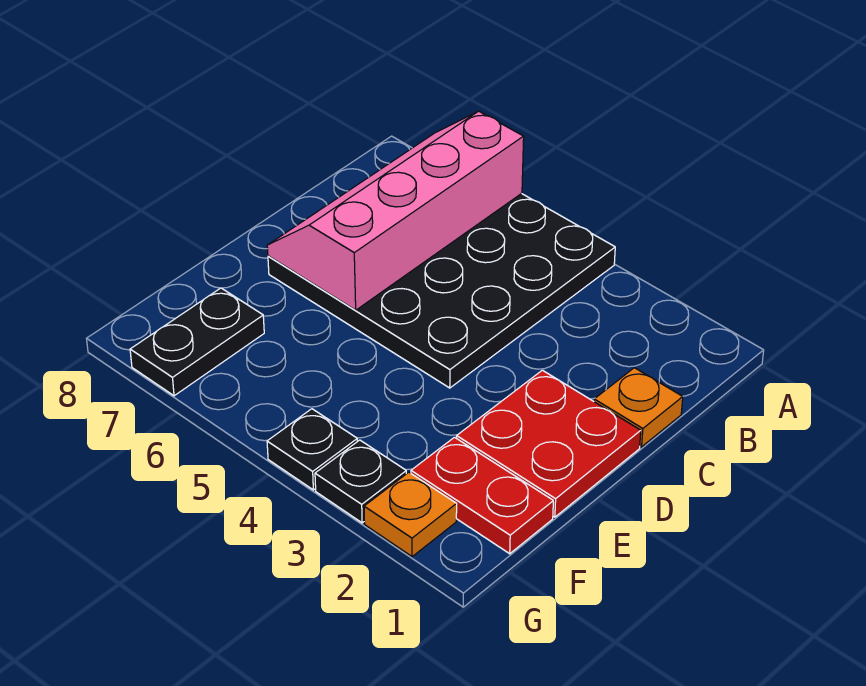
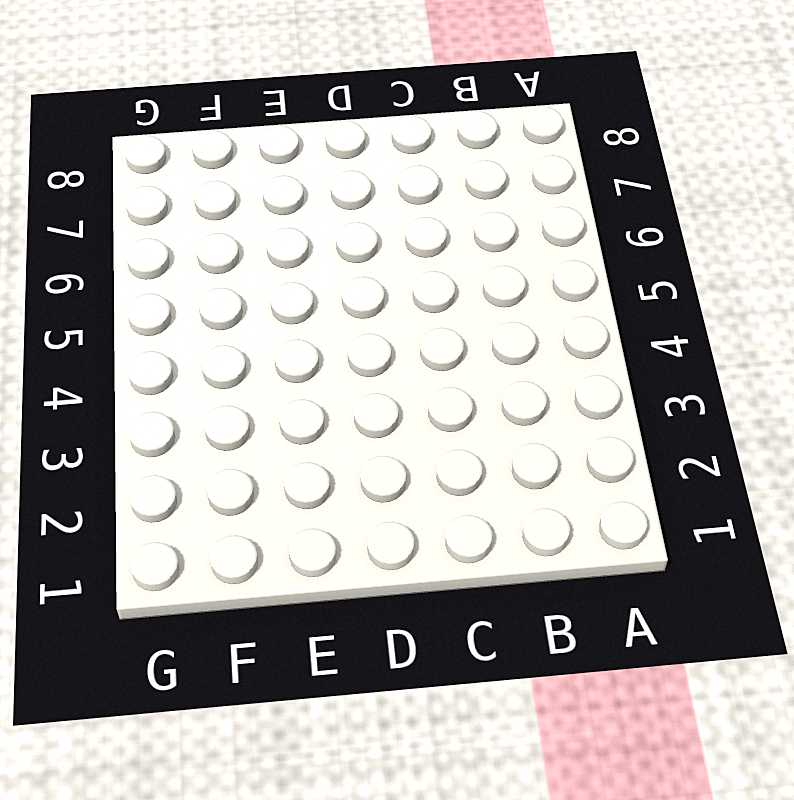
none -> black plate A4:D7 level 1
none -> orange plate C1 level 1

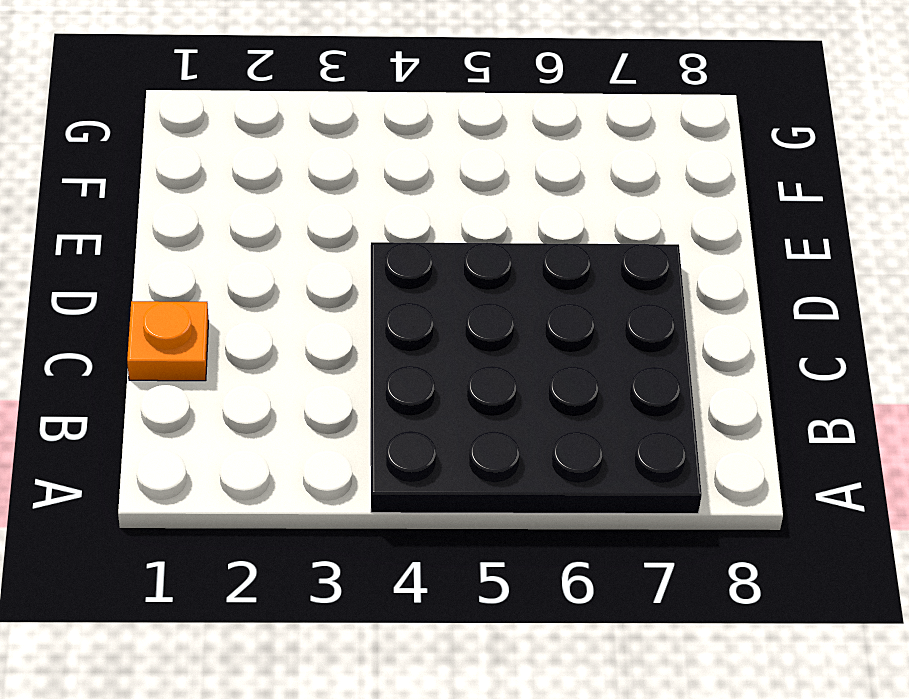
none -> red plate D1:E2 level 1
none -> red plate F1:F2 level 1

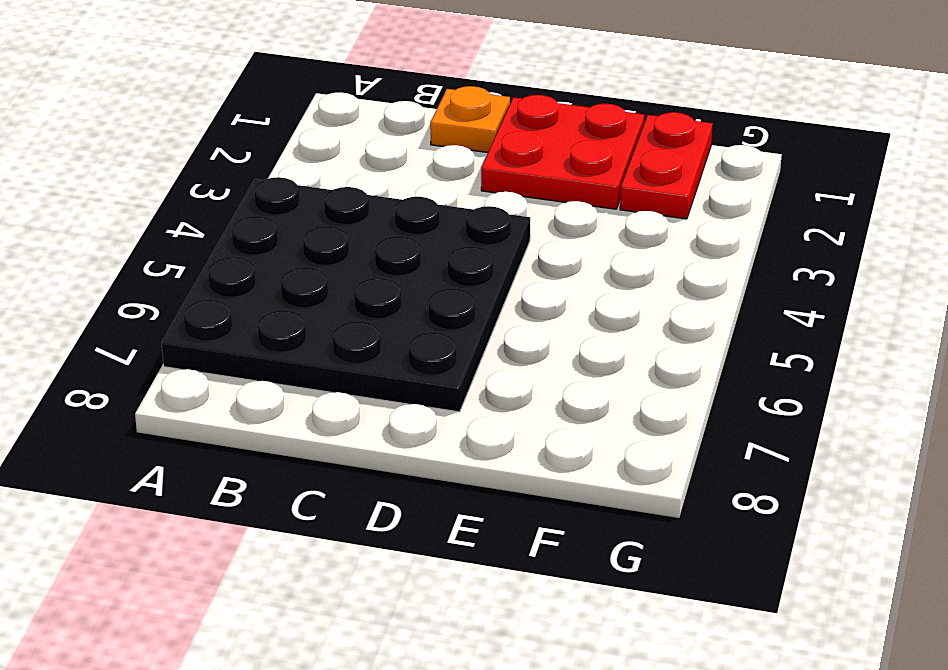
none -> black plate F7:G7 level 1
none -> orange plate G2 level 1

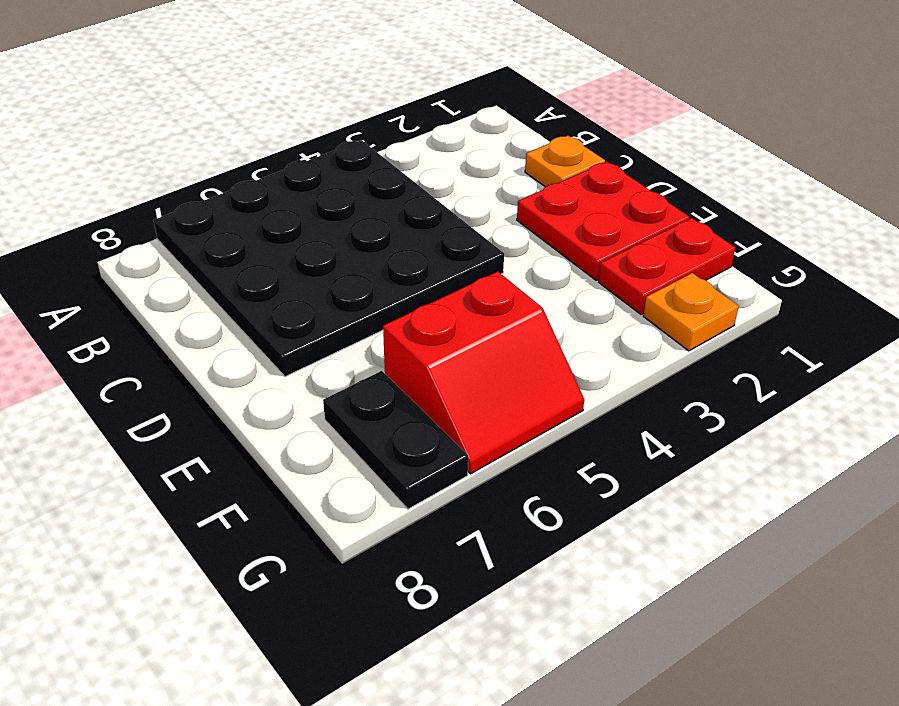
red slope F5:G6 level 1 top F -> none
none -> black plate G3 level 1
none -> black plate G4 level 1

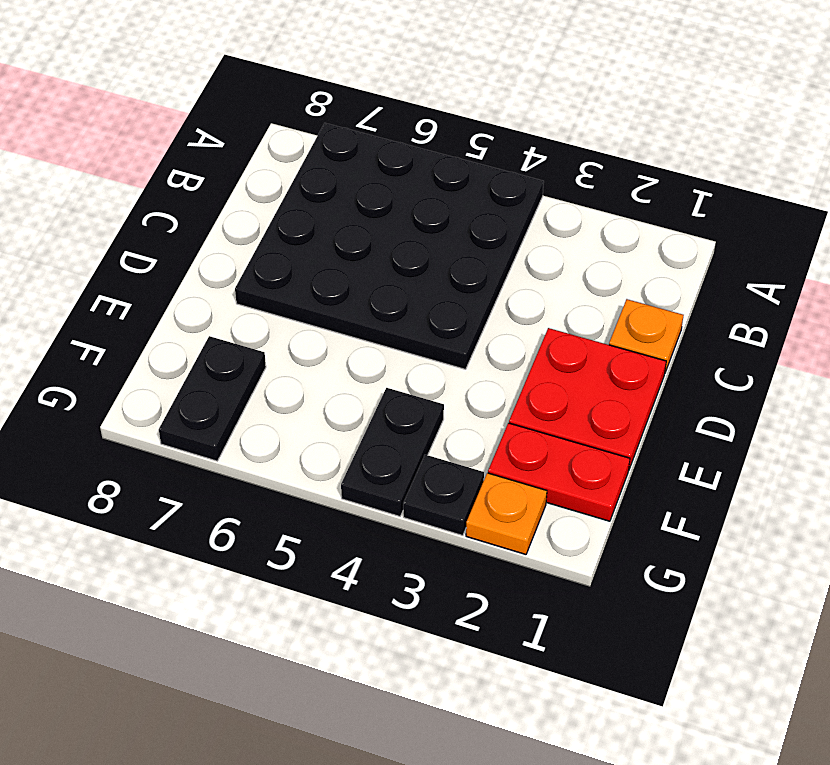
black plate F4:G4 level 1 -> black plate G4 level 1
none -> pink slope A6:D7 level 2 top 6

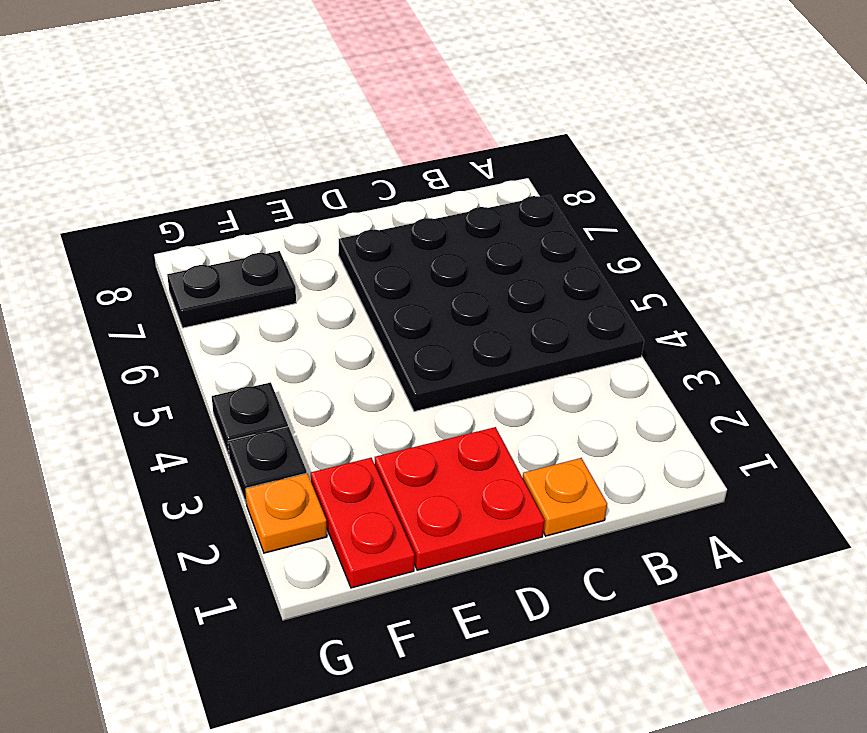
none -> pink slope A6:D7 level 2 top 6

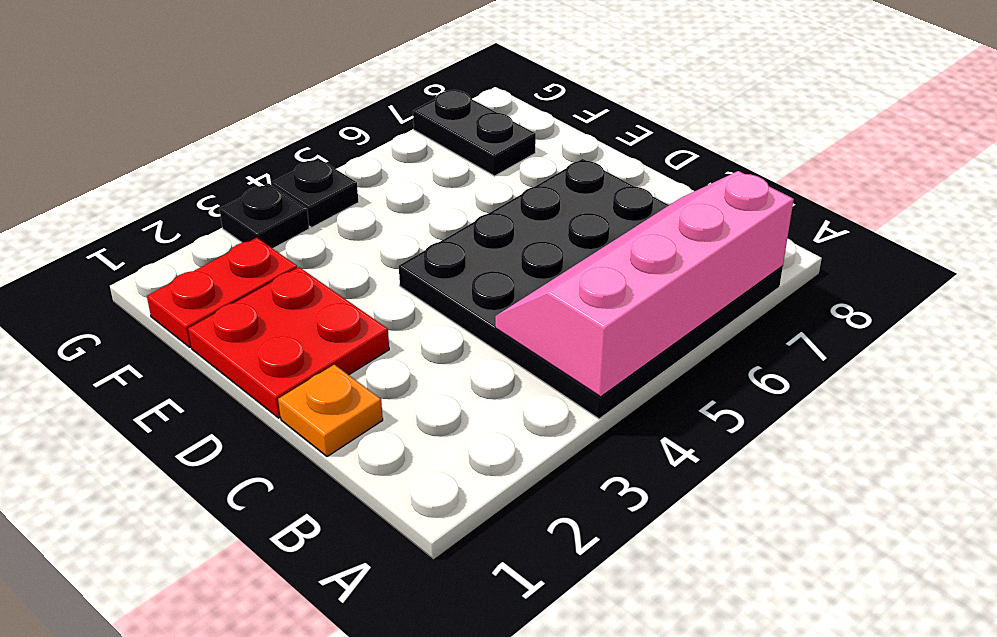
pink slope A4:B7 level 2 top A -> pink slope A6:D7 level 2 top 6
none -> orange plate G2 level 1

